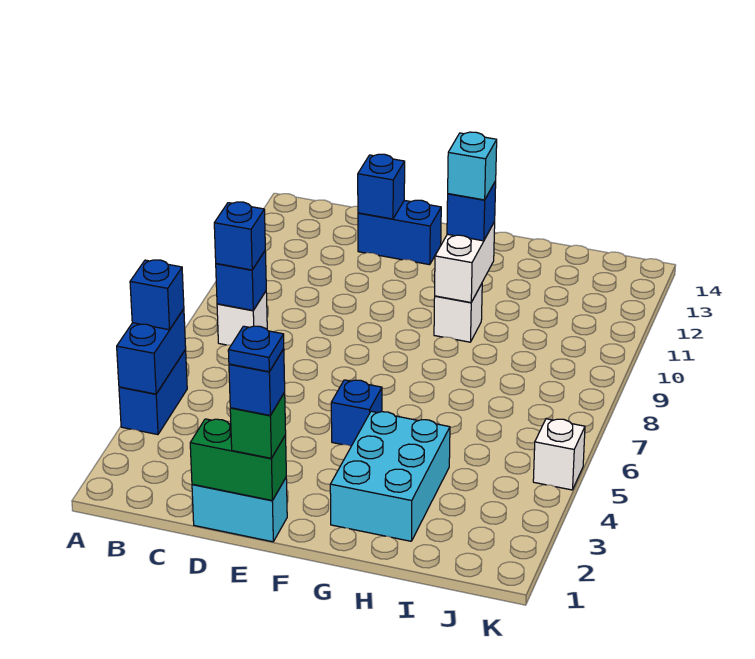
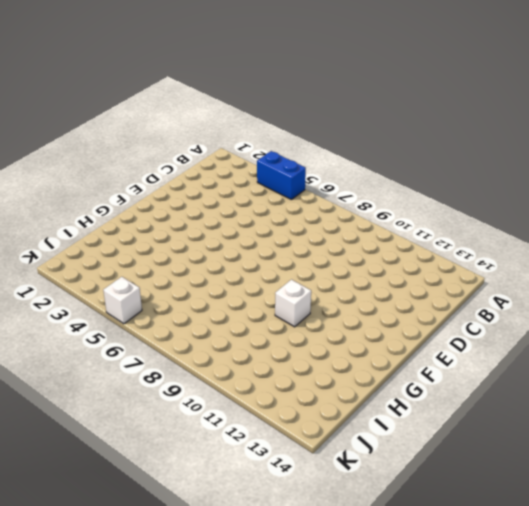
none -> white brick B8 level 1
none -> cyan brick D1:E1 level 1
none -> blue brick D13:E13 level 1

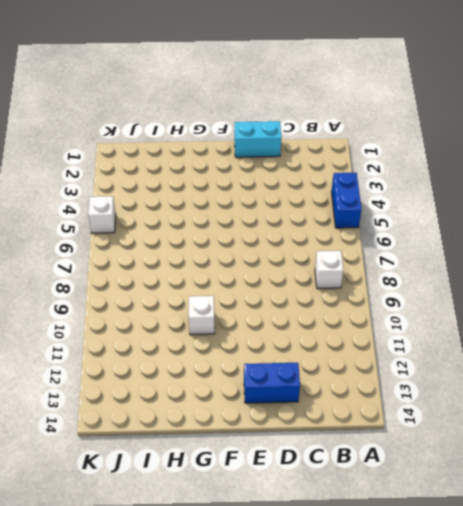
none -> blue brick F5 level 1
none -> cyan brick G2:H4 level 1
none -> blue brick A4:A5 level 2

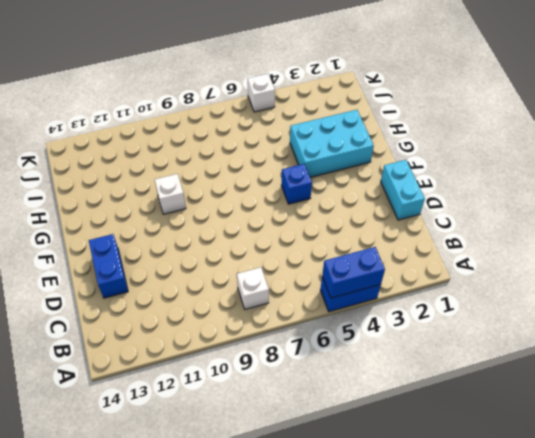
none -> blue brick B8 level 2
none -> green brick D1:E1 level 2
none -> blue brick D13 level 2

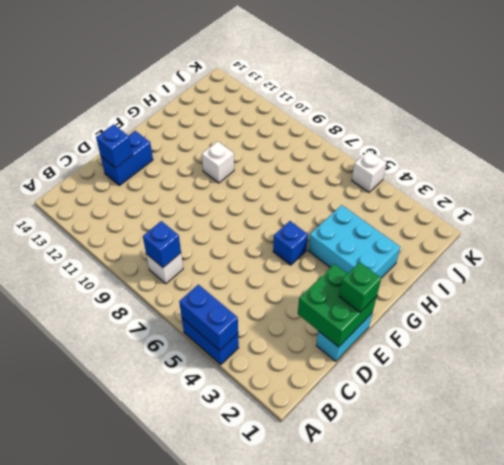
green brick D1:E2 level 2 -> green brick D1:E1 level 2
none -> white brick G10:G11 level 2
none -> blue brick A5 level 3
none -> blue brick B8 level 3

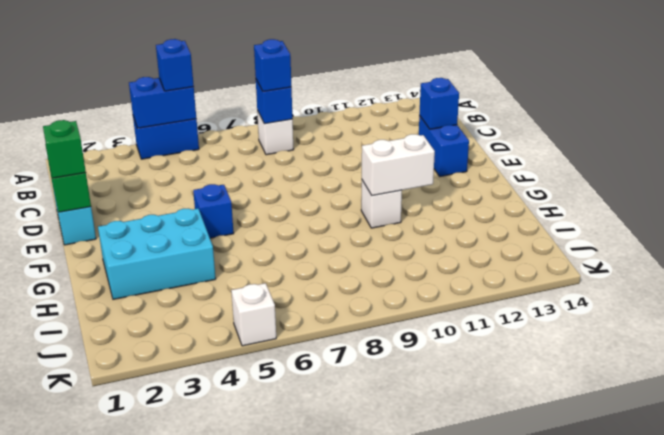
none -> blue brick G11 level 3
none -> blue brick E1 level 4
none -> cyan brick G11 level 4

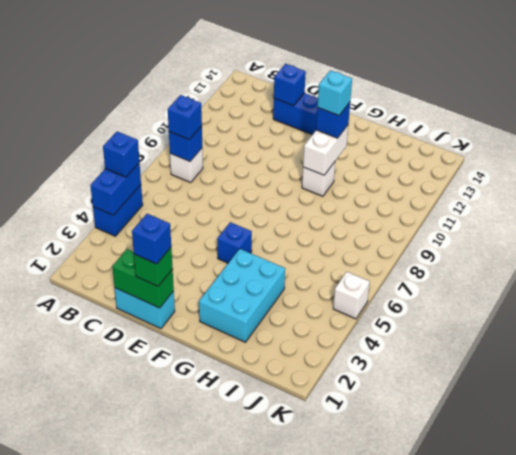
none -> blue plate E1 level 5

